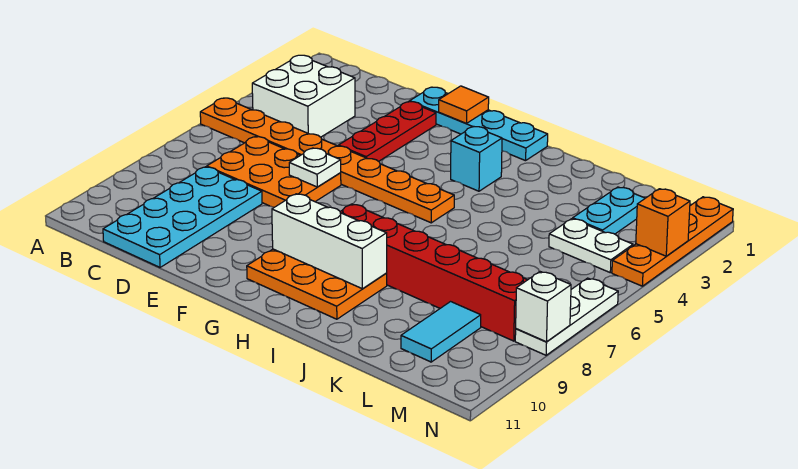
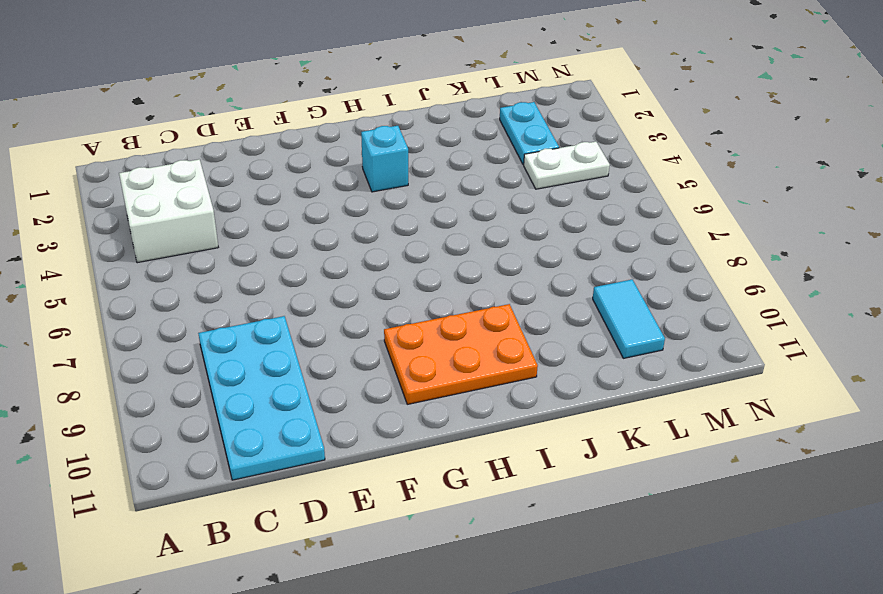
none -> orange plate A5:H5 level 1
none -> orange plate C6:E7 level 1
none -> cyan plate E1:H1 level 1

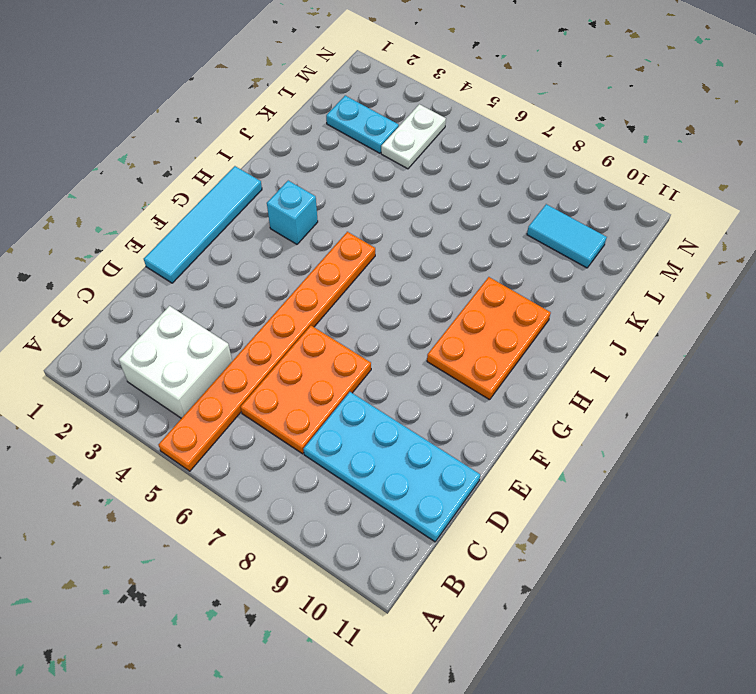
cyan tile E1:H1 level 1 -> cyan plate E1:H1 level 1
none -> red plate E2:E4 level 1
none -> red brick H8:M8 level 1
none -> orange plate N1:N4 level 1

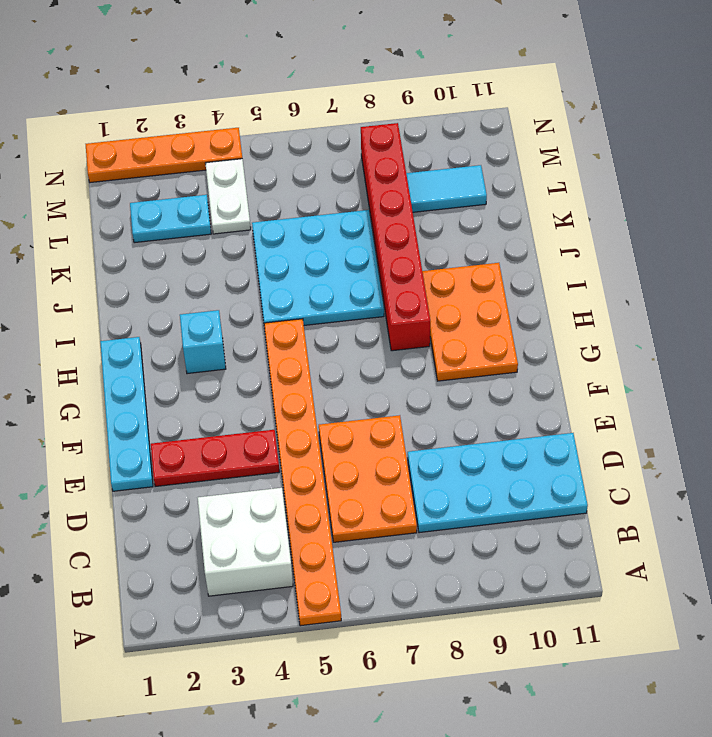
cyan plate I5:K7 level 1 -> none
none -> white plate N6:N8 level 1
none -> white plate E6 level 2
none -> orange tile F1 level 2

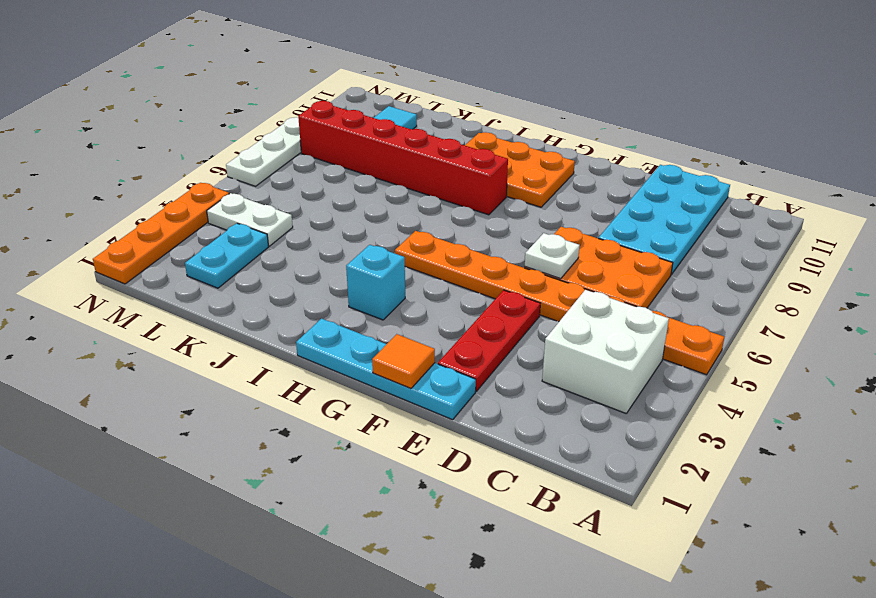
none -> white brick G9:I9 level 2
none -> orange brick N3 level 2
none -> white brick N8 level 2

